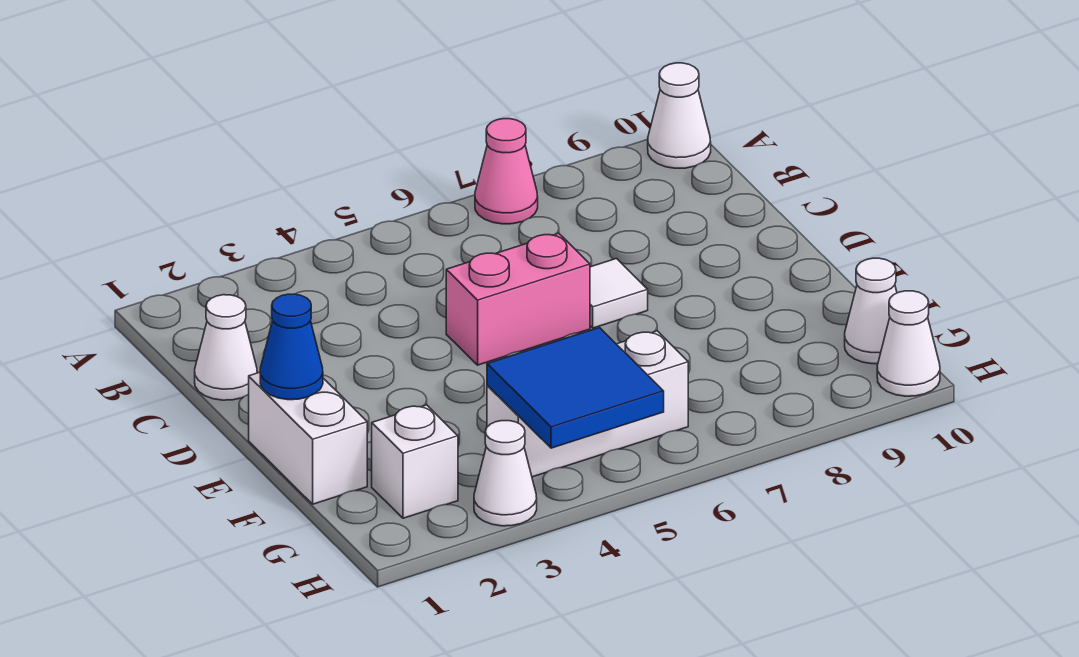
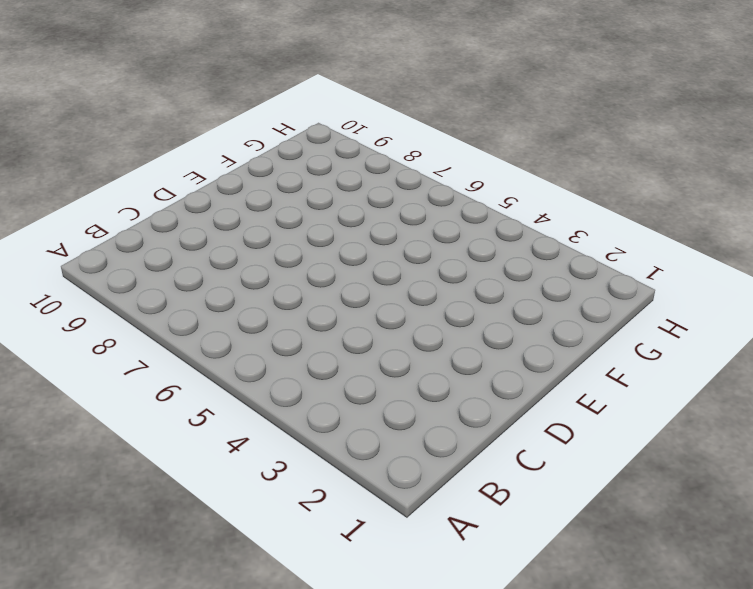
none -> pink cone A7 level 1
none -> white cone A10 level 1
none -> white cone C1 level 1

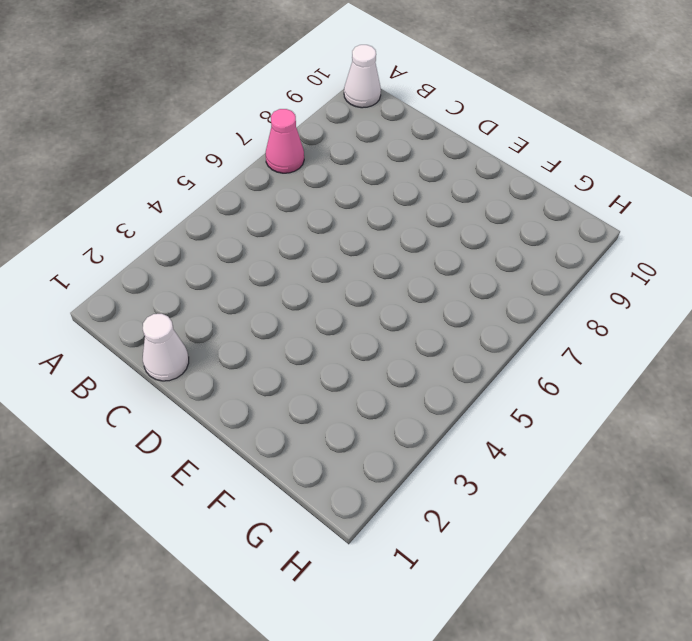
none -> pink brick D5:D6 level 1
none -> white tile D7 level 1
none -> white brick E1:F1 level 1

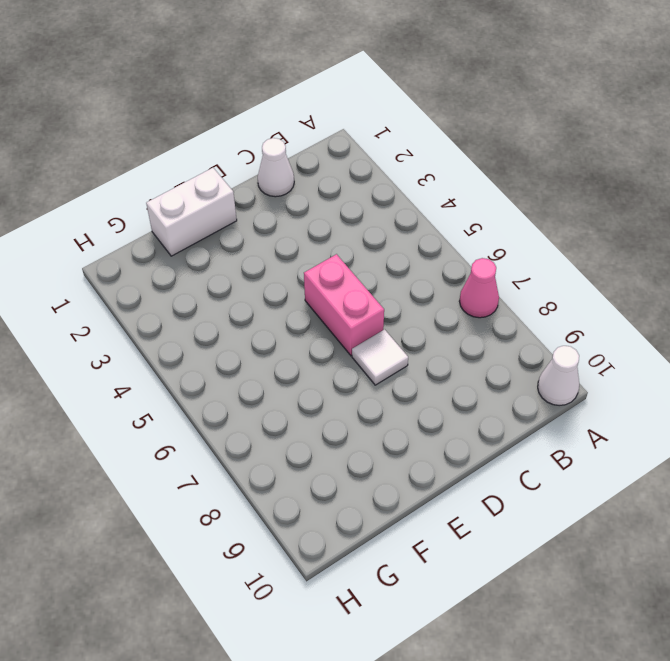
none -> white brick G2 level 1
none -> white brick G4:G6 level 1
none -> white cone G10 level 1

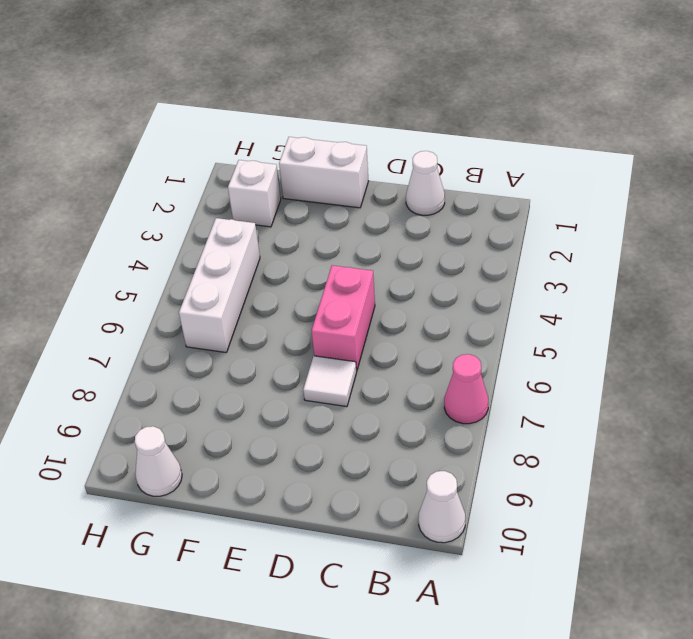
none -> white cone H3 level 1
none -> white cone H10 level 1
none -> blue cone E1 level 2

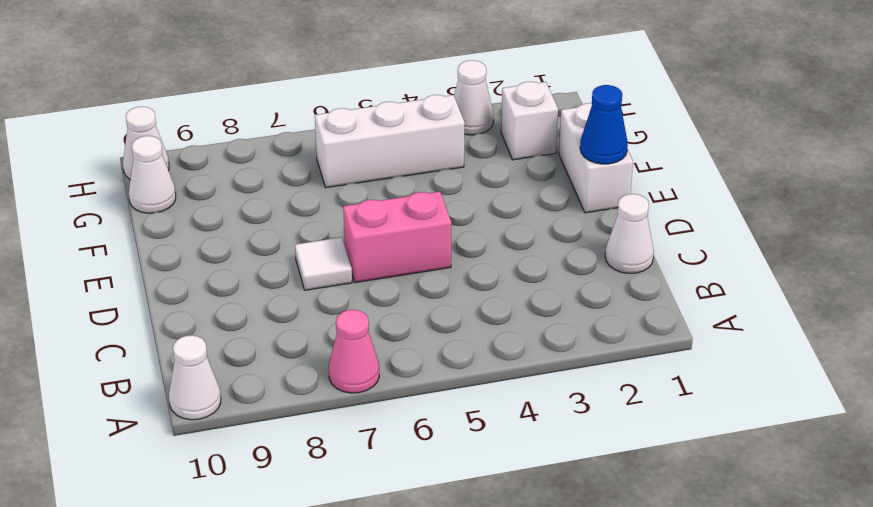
none -> blue tile G4:H5 level 2

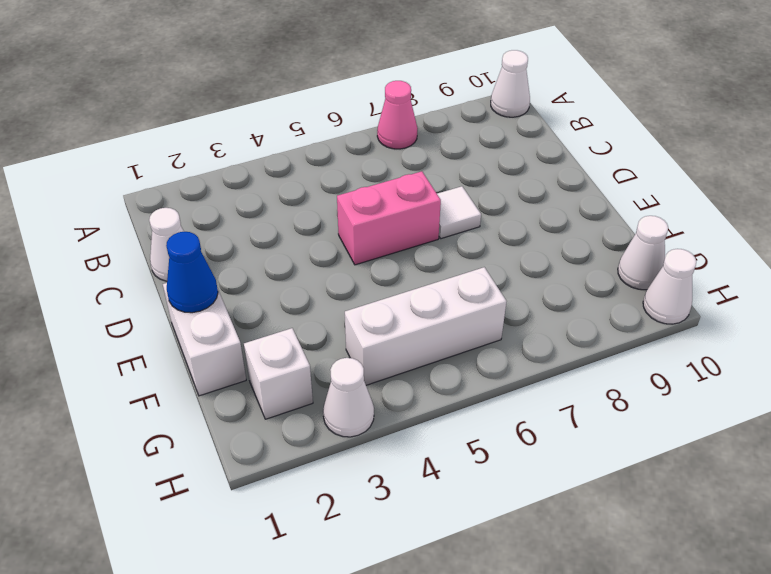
none -> blue tile G4:H5 level 2

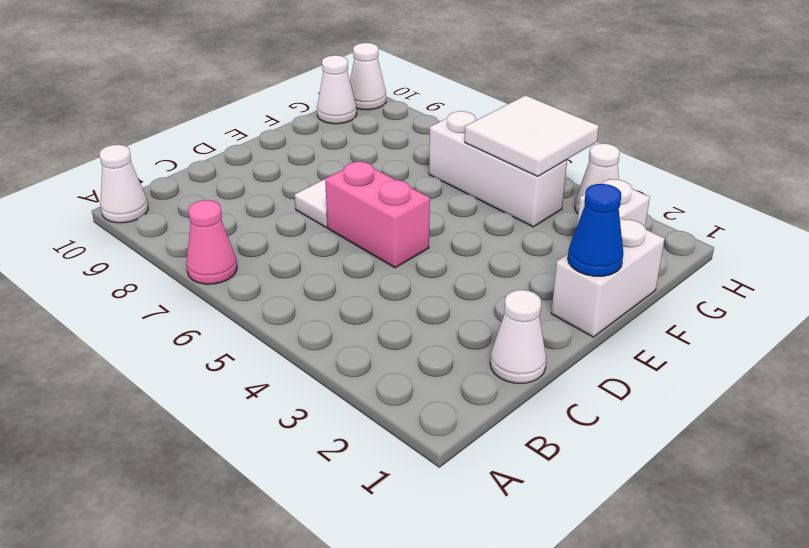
white tile G4:H5 level 2 -> blue tile G4:H5 level 2

